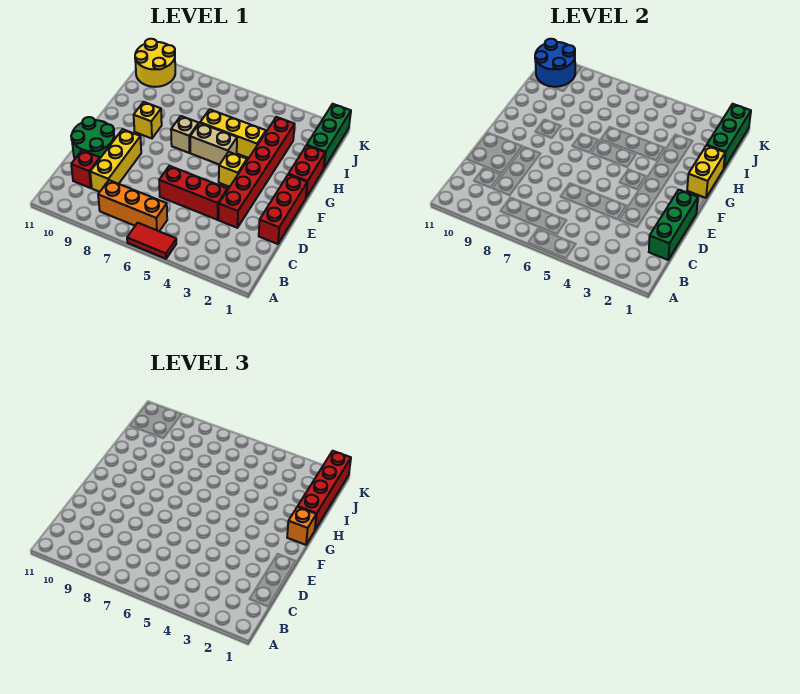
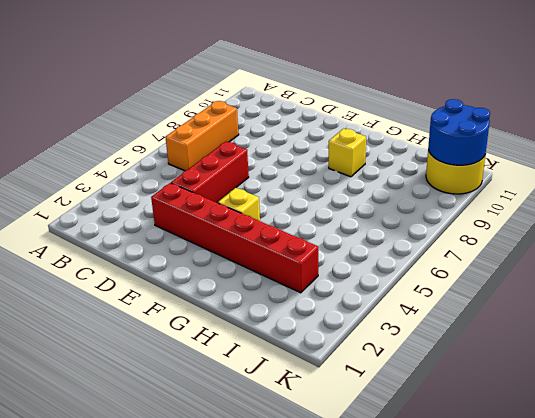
none -> red tile A5:A6 level 1
none -> yellow brick C9:E9 level 1
none -> red brick C10 level 1

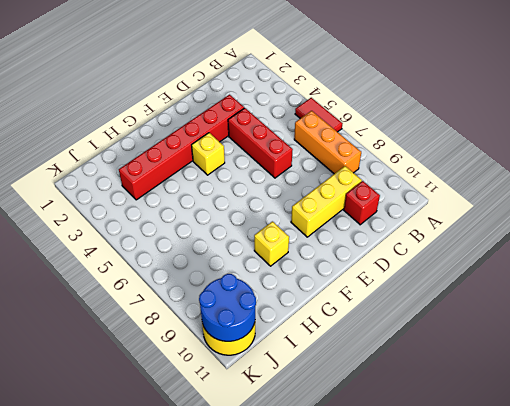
none -> red brick D1:F1 level 1
none -> green round brick D10:E11 level 1
none -> red brick G1:H1 level 1

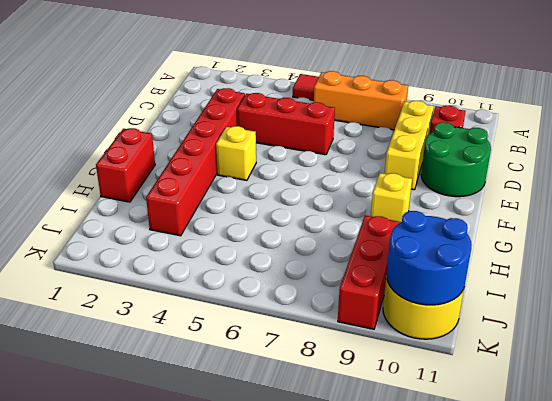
red brick I9:K9 level 1 -> red brick D1:F1 level 1
none -> tan brick G5:G6 level 1
none -> tan brick G7 level 1
none -> yellow brick H4:H6 level 1

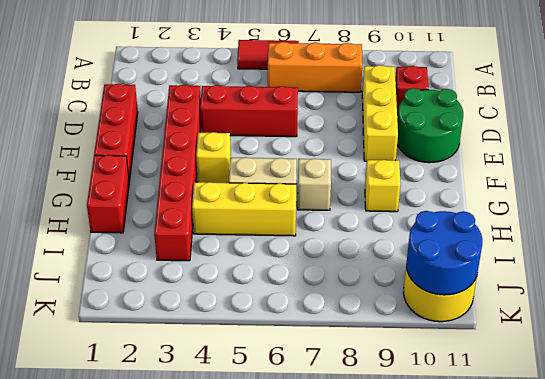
none -> green brick I1:K1 level 1
none -> green brick C1:E1 level 2
none -> yellow brick G1:H1 level 2

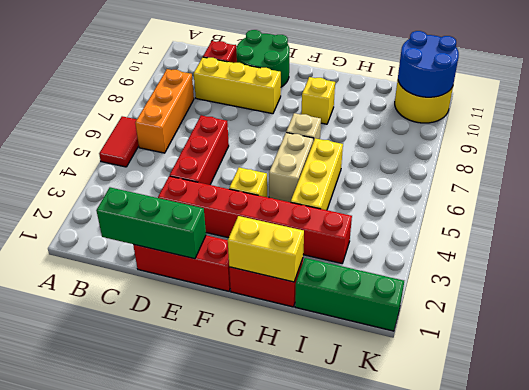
none -> green brick I1:K1 level 2
none -> orange brick G1 level 3
none -> red brick H1:K1 level 3

